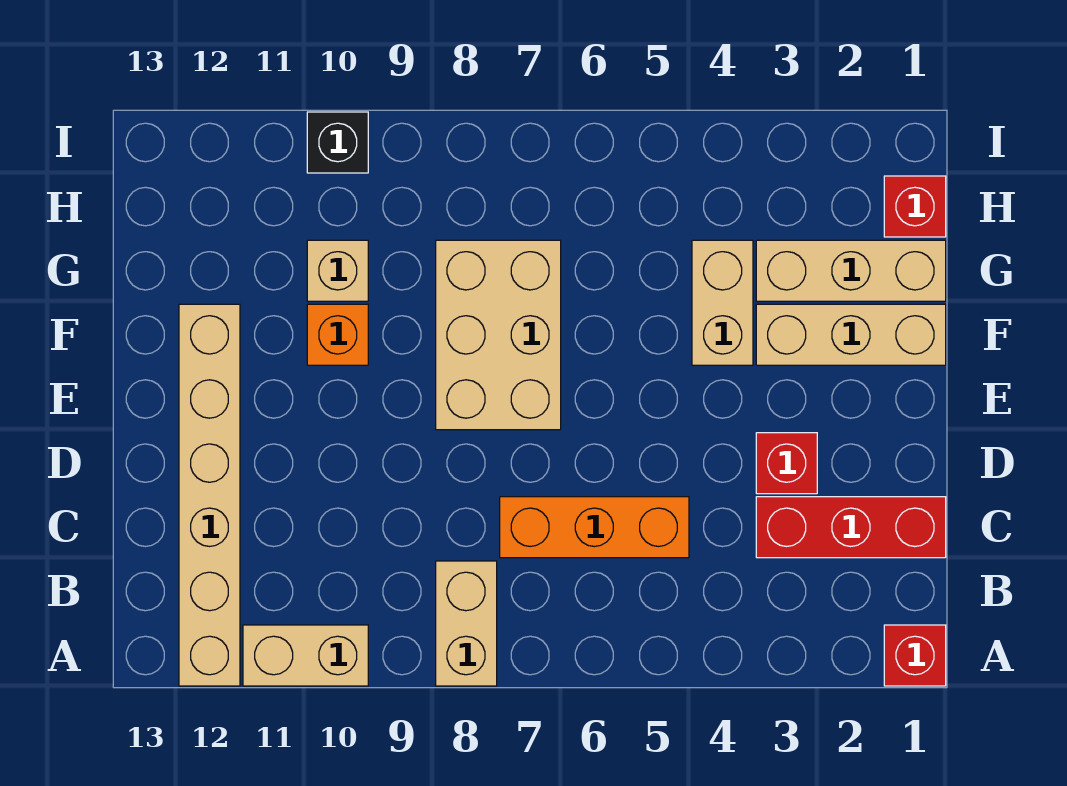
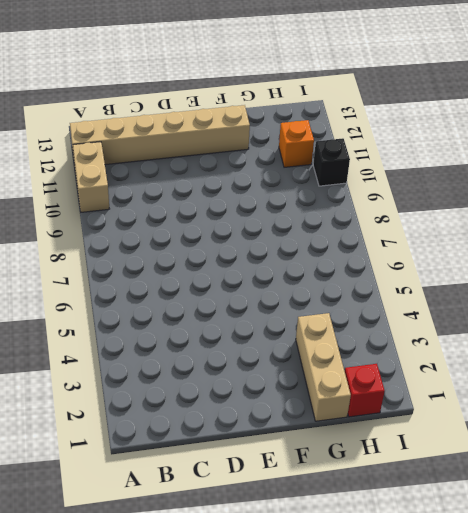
orange brick H11 level 1 -> orange brick F10 level 1
none -> red brick A1 level 1
none -> tan brick A8:B8 level 1
none -> red brick C1:C3 level 1

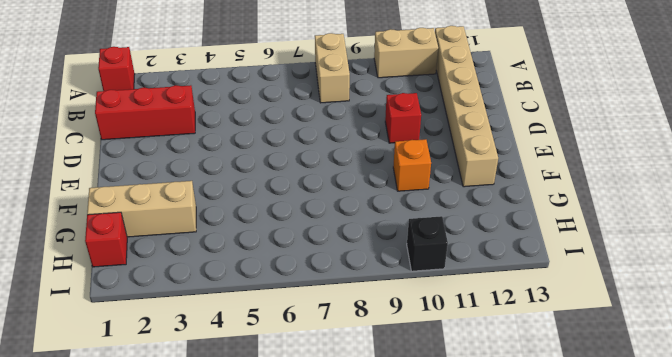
red brick D10 level 1 -> red brick D3 level 1
none -> orange brick C5:C7 level 1
none -> tan brick E7:G8 level 1
none -> tan brick F1:F3 level 1

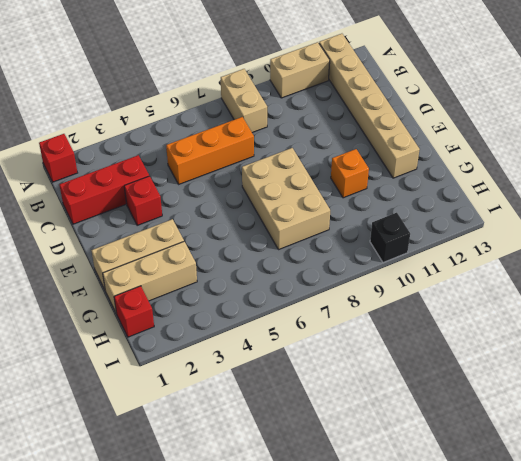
none -> tan brick F4:G4 level 1
none -> tan brick G10 level 1

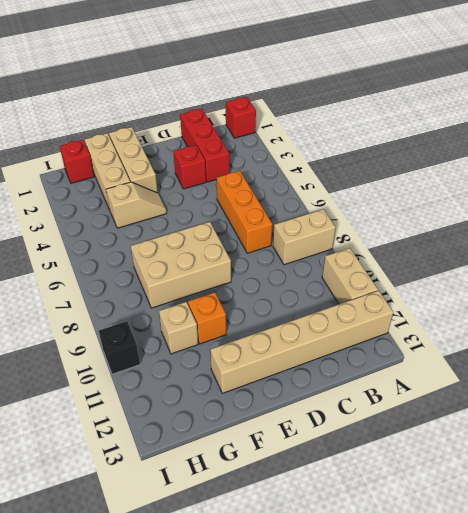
tan slope F4:G4 level 1 top G -> tan brick F4:G4 level 1

